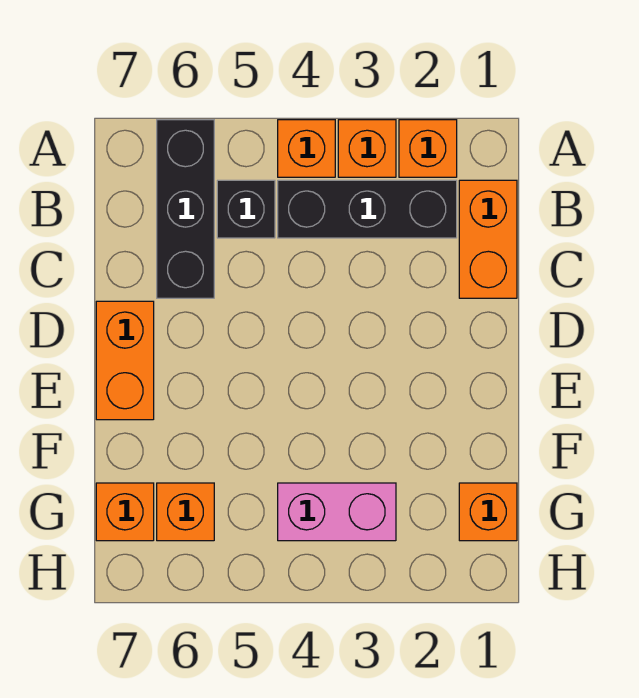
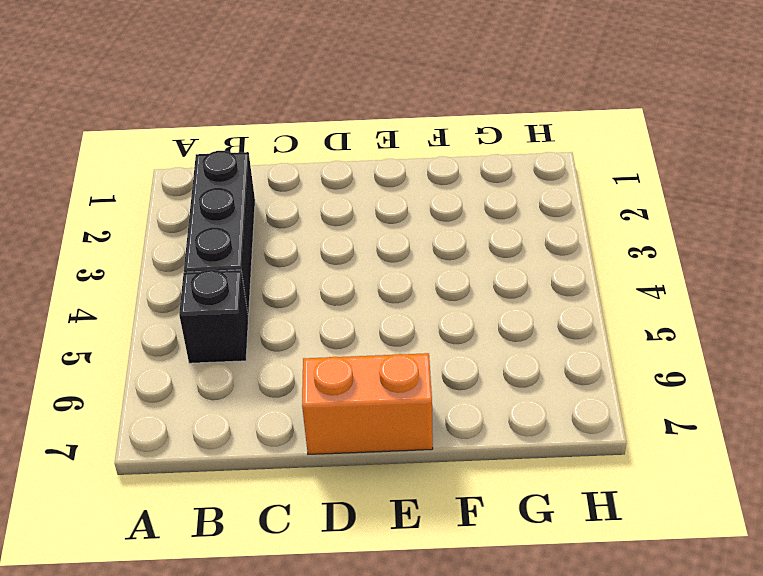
none -> orange brick A2 level 1
none -> orange brick A3 level 1
none -> orange brick A4 level 1

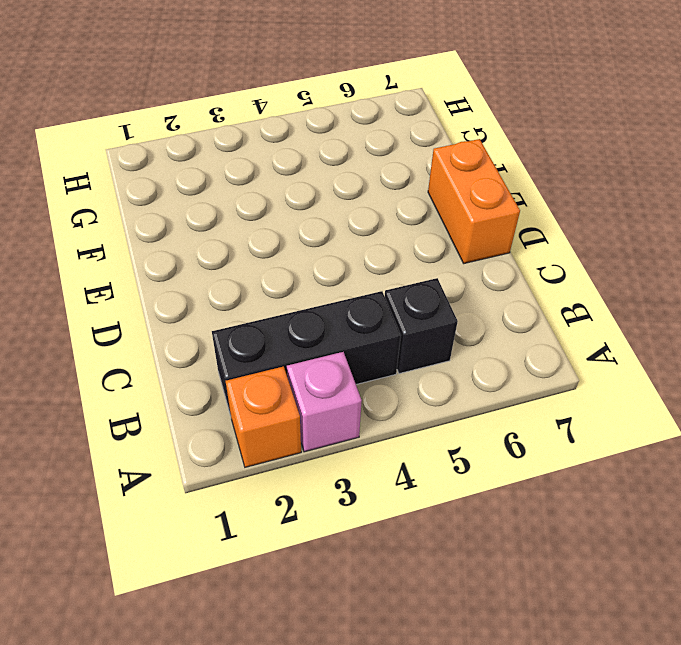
pink brick A3 level 1 -> orange brick A3 level 1
none -> orange brick A4 level 1
none -> black brick A6:C6 level 1
none -> orange brick B1:C1 level 1

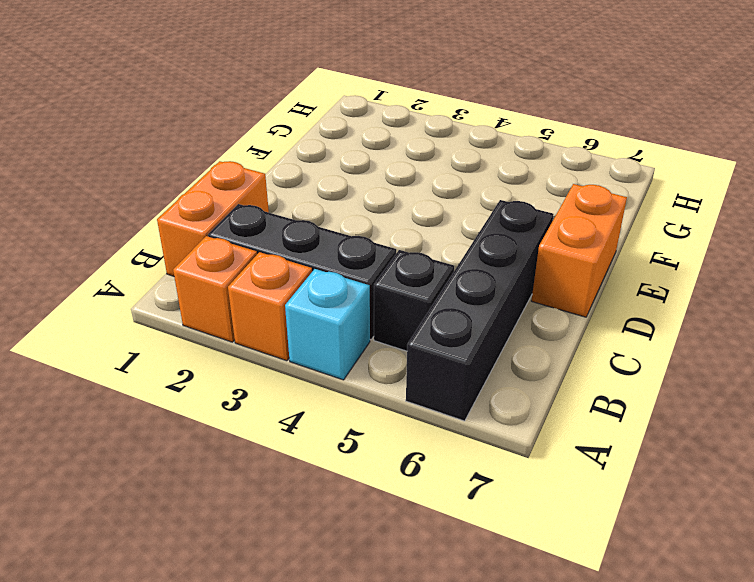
cyan brick A4 level 1 -> orange brick A4 level 1
black brick A6:D6 level 1 -> black brick A6:C6 level 1
none -> orange brick G1 level 1
none -> pink brick G3:G4 level 1
none -> orange brick G6 level 1

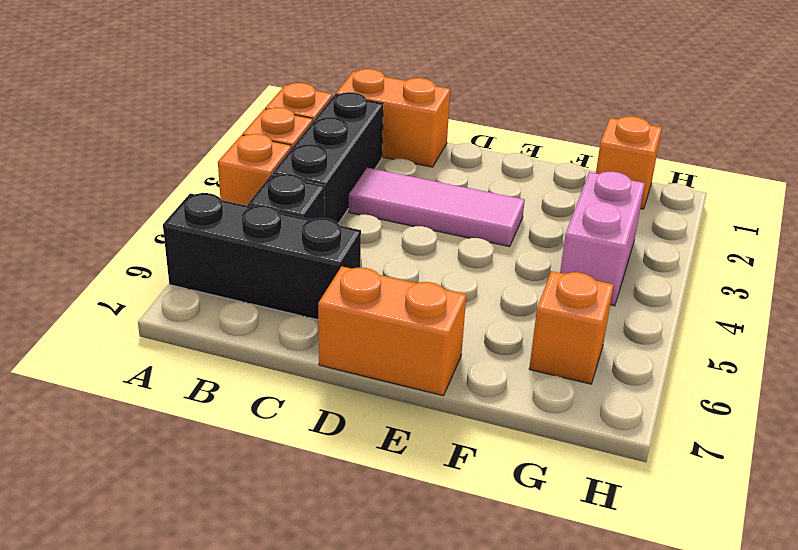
pink tile C3:E3 level 1 -> none
none -> orange brick G7 level 1

